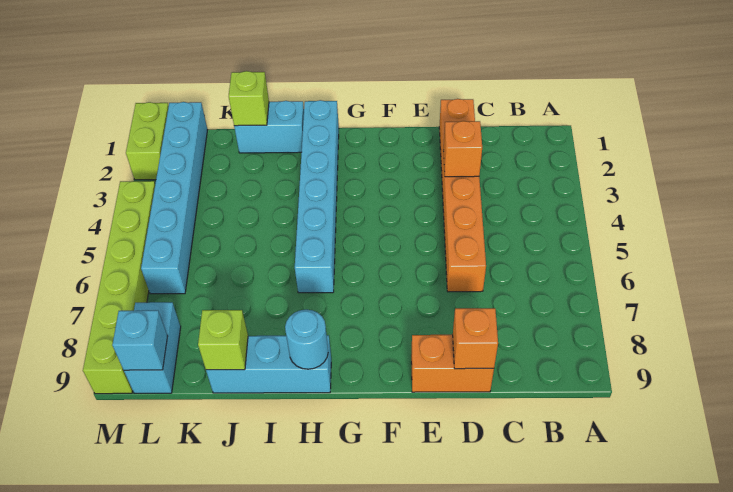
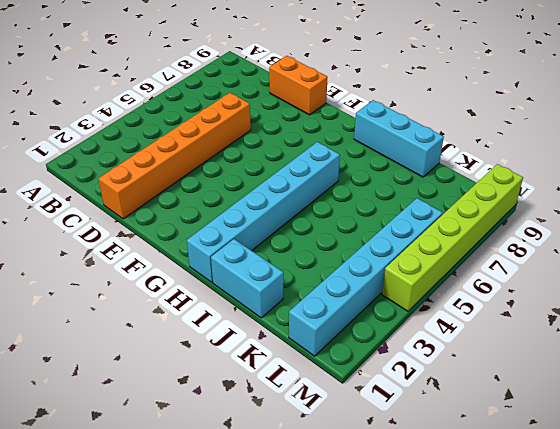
none -> cyan brick L8:L9 level 1
none -> lime brick M1:M2 level 1
none -> orange brick D3 level 2

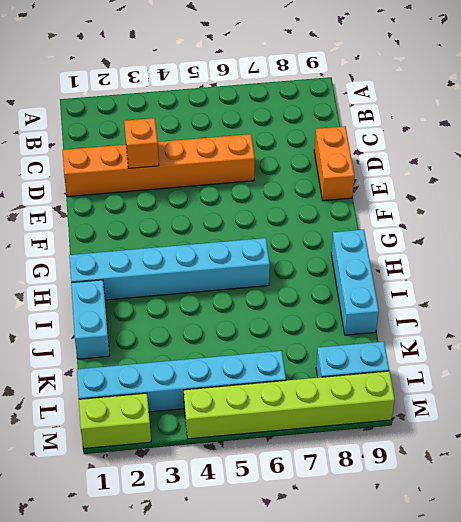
none -> orange brick D9 level 2
none -> cyan round brick H9 level 2
none -> lime brick J1 level 2

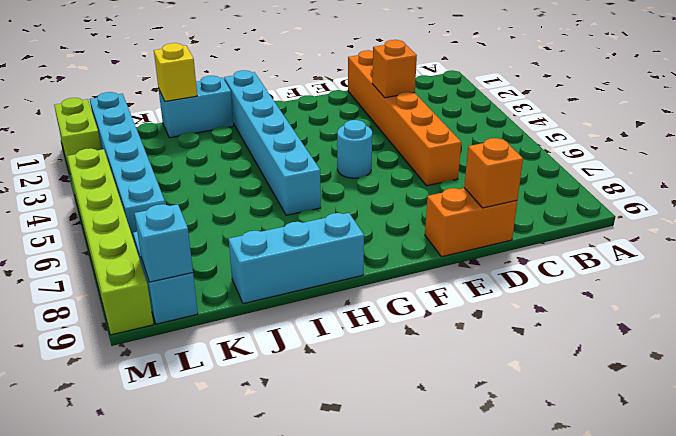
cyan round brick F5 level 1 -> cyan round brick H9 level 2
yellow brick J1 level 2 -> lime brick J1 level 2
none -> lime brick J9 level 2

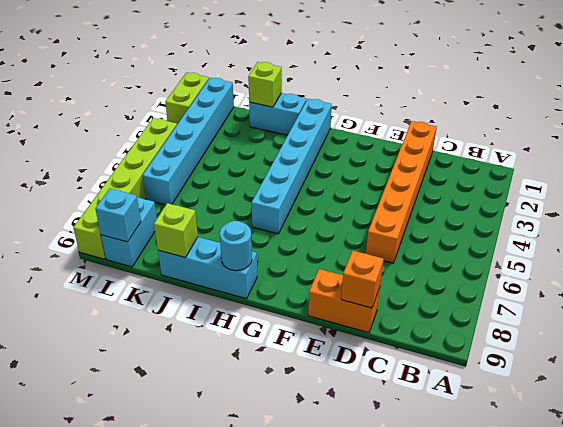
none -> orange brick D3 level 2

